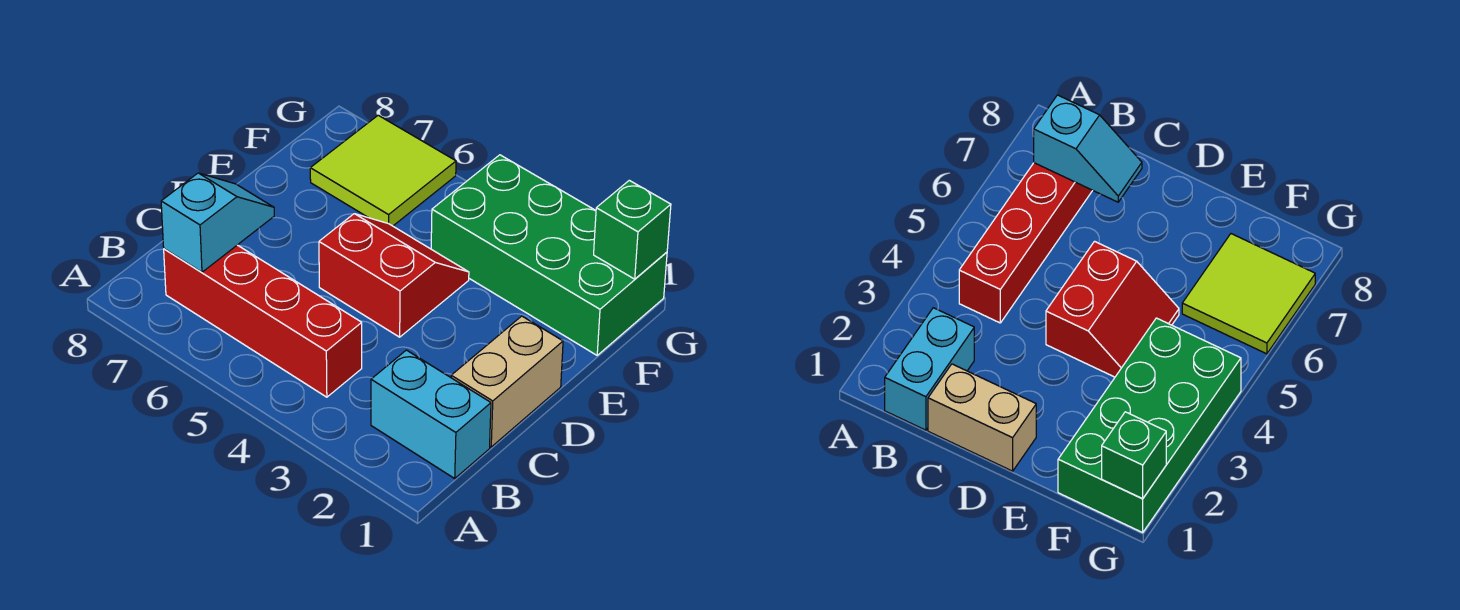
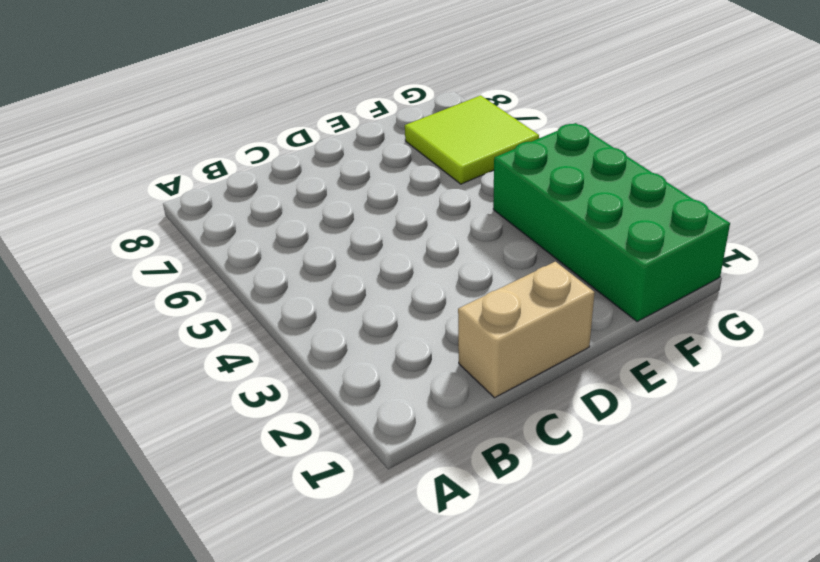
none -> cyan brick B1:B2 level 1
none -> red brick B4:B7 level 1

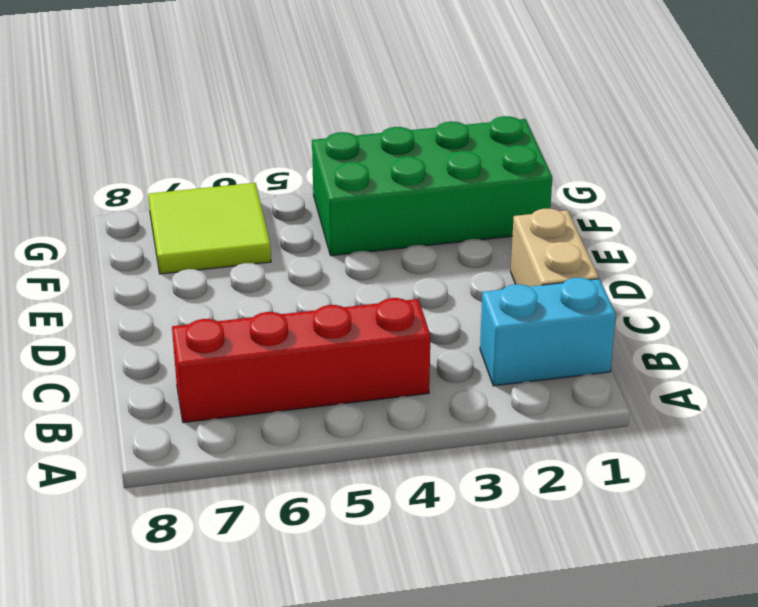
none -> red slope D4:E5 level 1 top D
none -> cyan slope B7:C7 level 2 top B

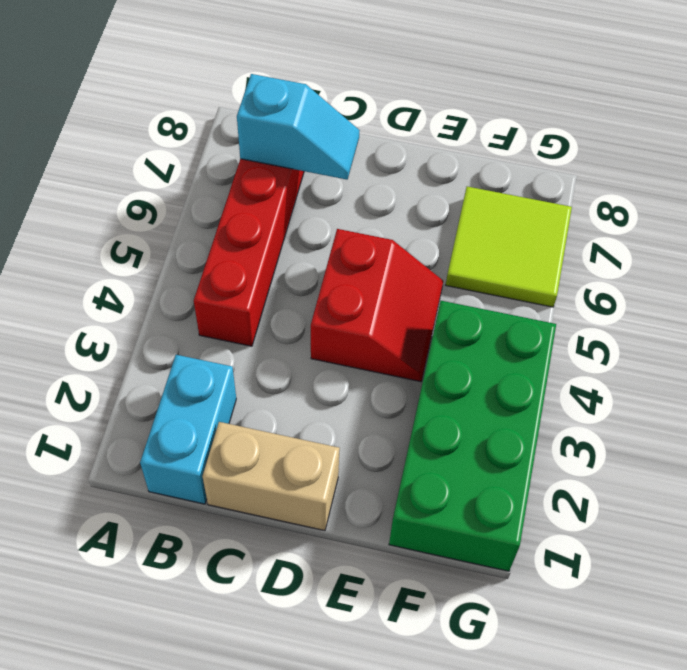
none -> green brick G1 level 2

